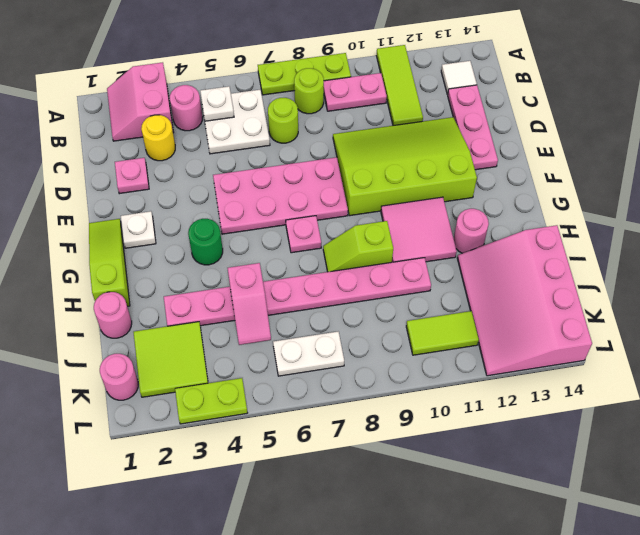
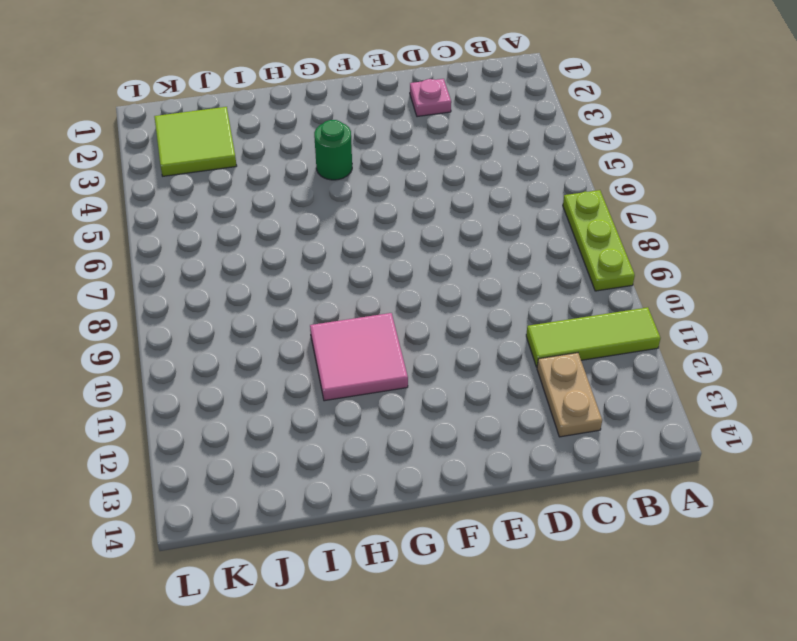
tan plate C12:C13 level 1 -> pink plate C13:E13 level 1
none -> pink slope A2:B3 level 1 top 3
none -> pink round brick B4 level 1
none -> white plate B5:C6 level 1
none -> lime round brick B8 level 1

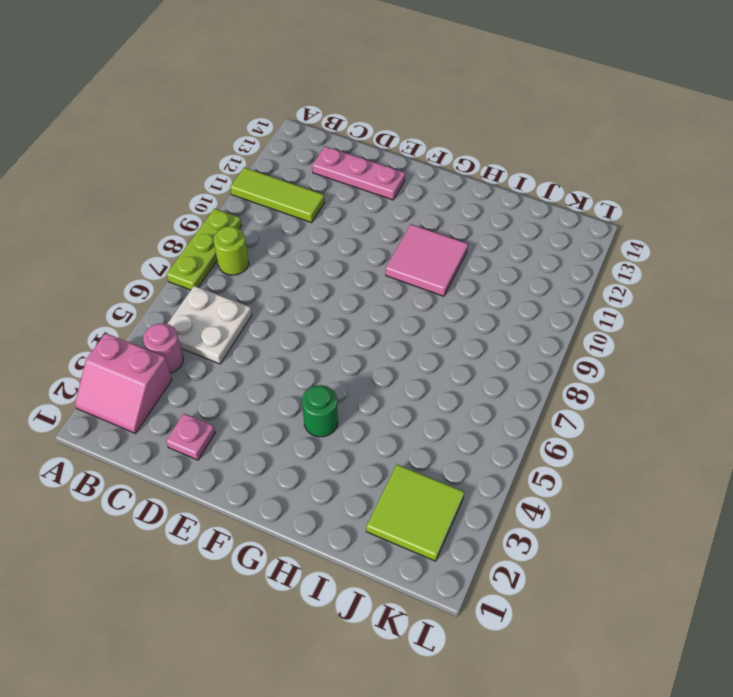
none -> pink plate B9:B10 level 1
none -> white tile B13 level 1
none -> yellow round brick C3 level 1
none -> lime round brick C7 level 1

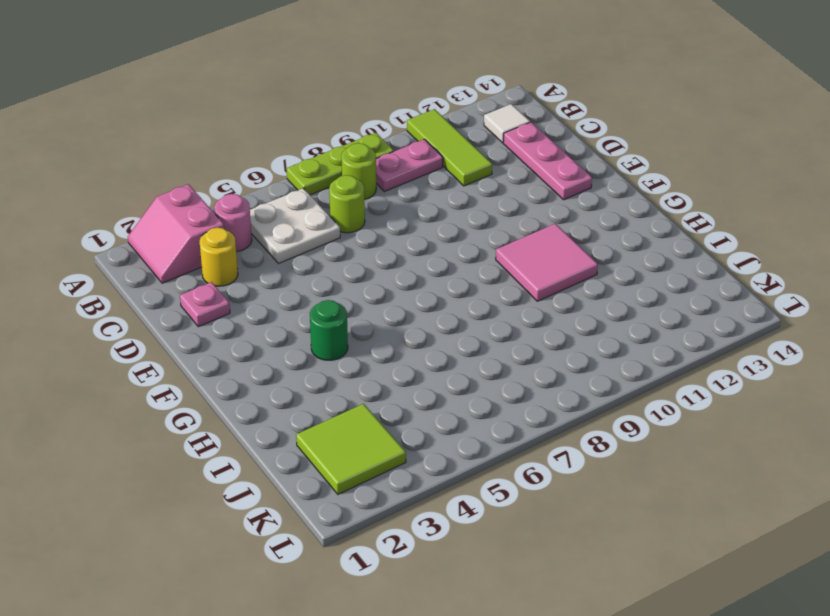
none -> lime slope D9:F12 level 1 top F
none -> pink plate E5:F8 level 1
none -> lime slope F1:H1 level 1 top H
none -> white plate F2 level 1

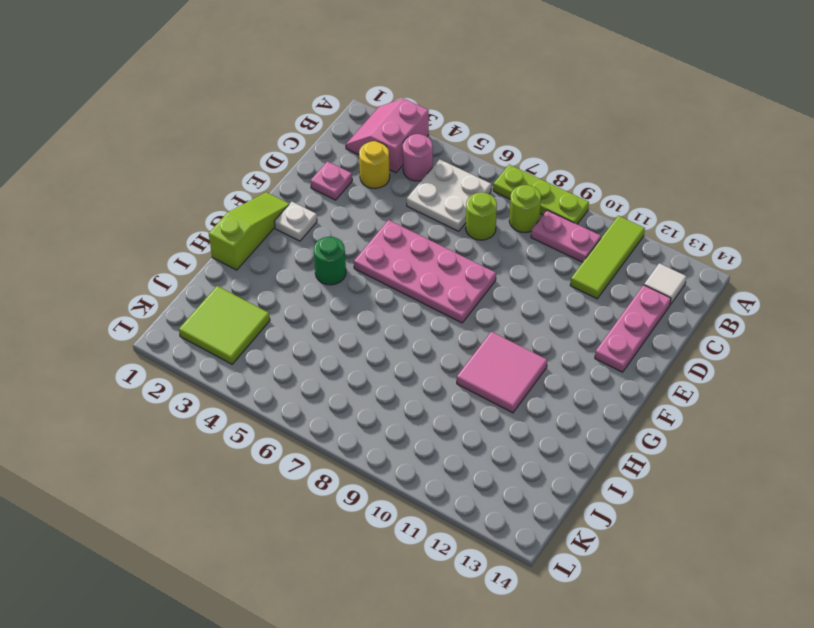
none -> lime slope D9:F12 level 1 top F
none -> pink plate G7 level 1
none -> lime slope H8:H9 level 1 top 9
none -> pink round brick H12 level 1

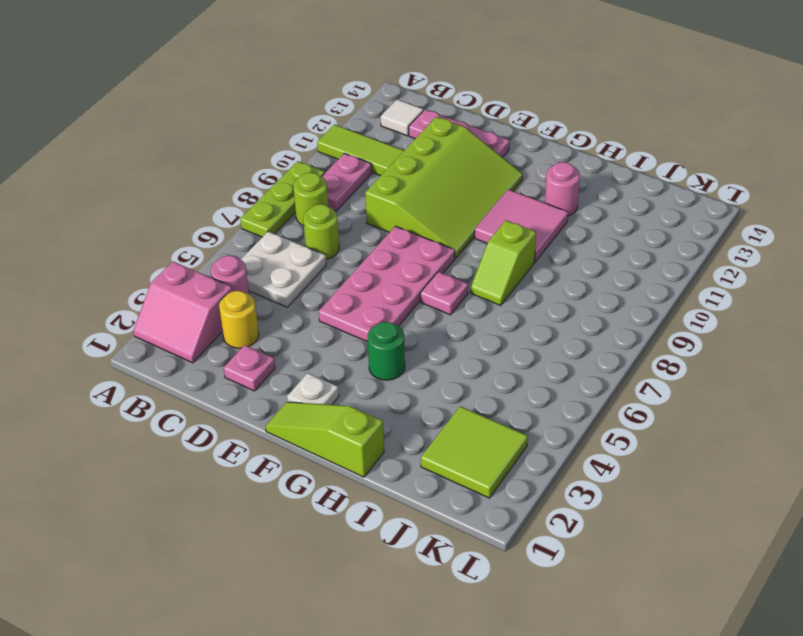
lime slope D9:F12 level 1 top D -> lime slope D9:F12 level 1 top F
none -> pink round brick I1 level 1
none -> pink plate I3:I10 level 1
none -> pink slope I12:L14 level 1 top 14
none -> pink round brick K1 level 1

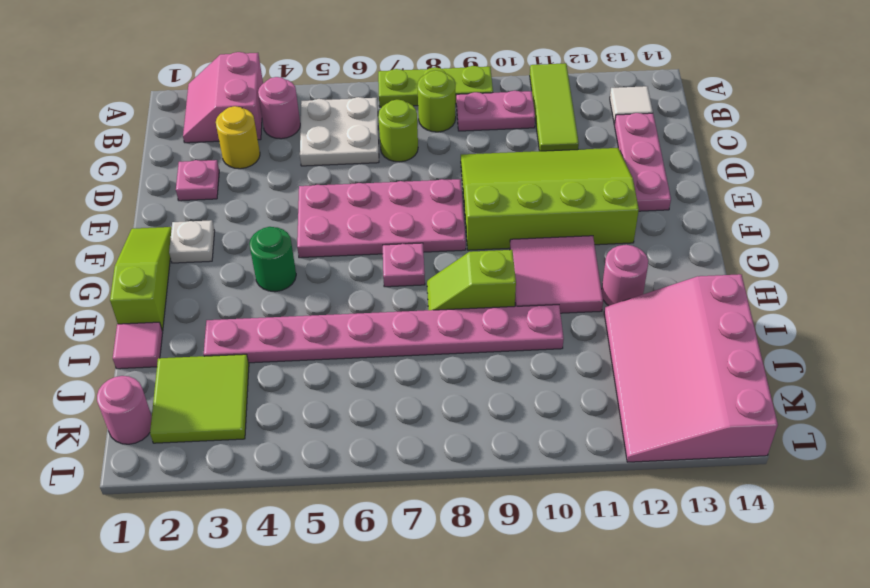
pink tile I1 level 1 -> pink round brick I1 level 1
none -> white plate K6:K7 level 1
none -> lime tile K10:K11 level 1
none -> lime plate L3:L4 level 1
none -> white plate B5 level 2

